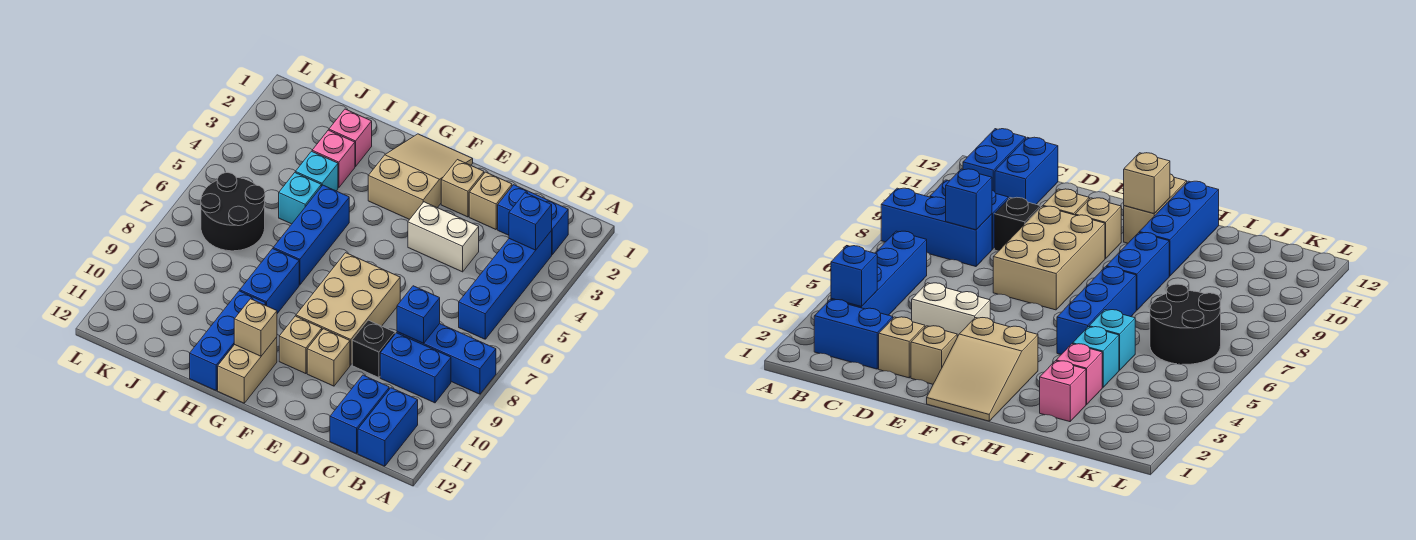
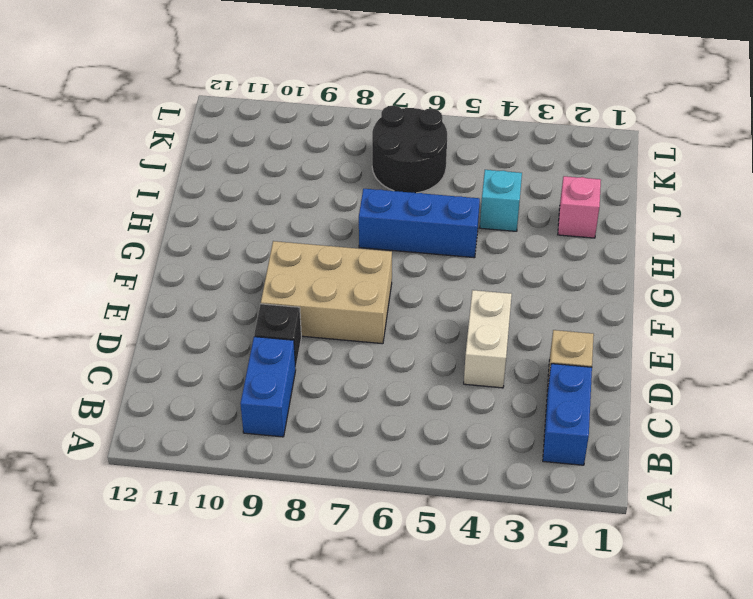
none -> blue brick A8:C8 level 1
none -> blue brick B3:B6 level 1
none -> blue brick B11:B12 level 1

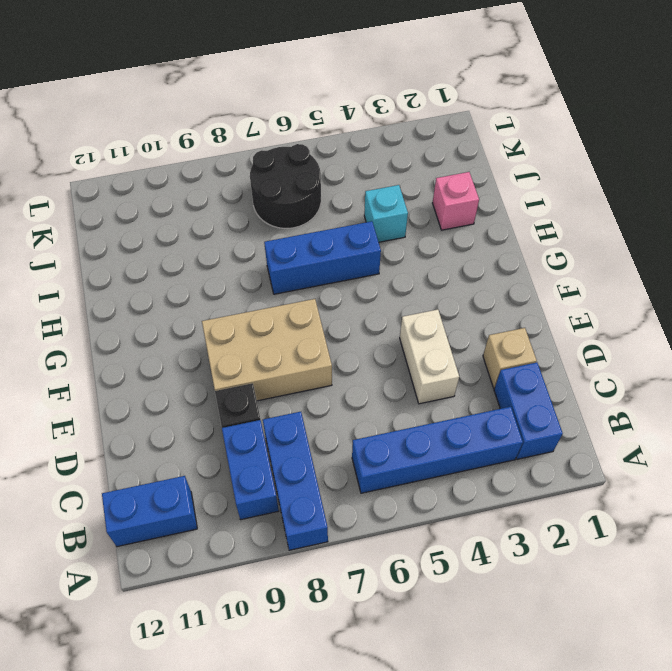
none -> blue brick C11:C12 level 1
none -> tan brick E2 level 1
none -> tan brick E10 level 1

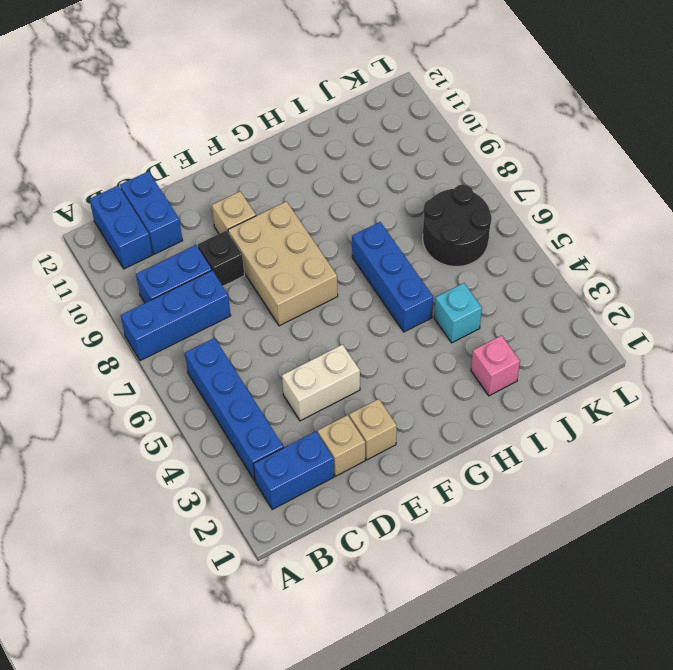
none -> tan slope F1:G3 level 1 top 3
none -> tan brick F10 level 1
none -> tan brick G11:G12 level 1

